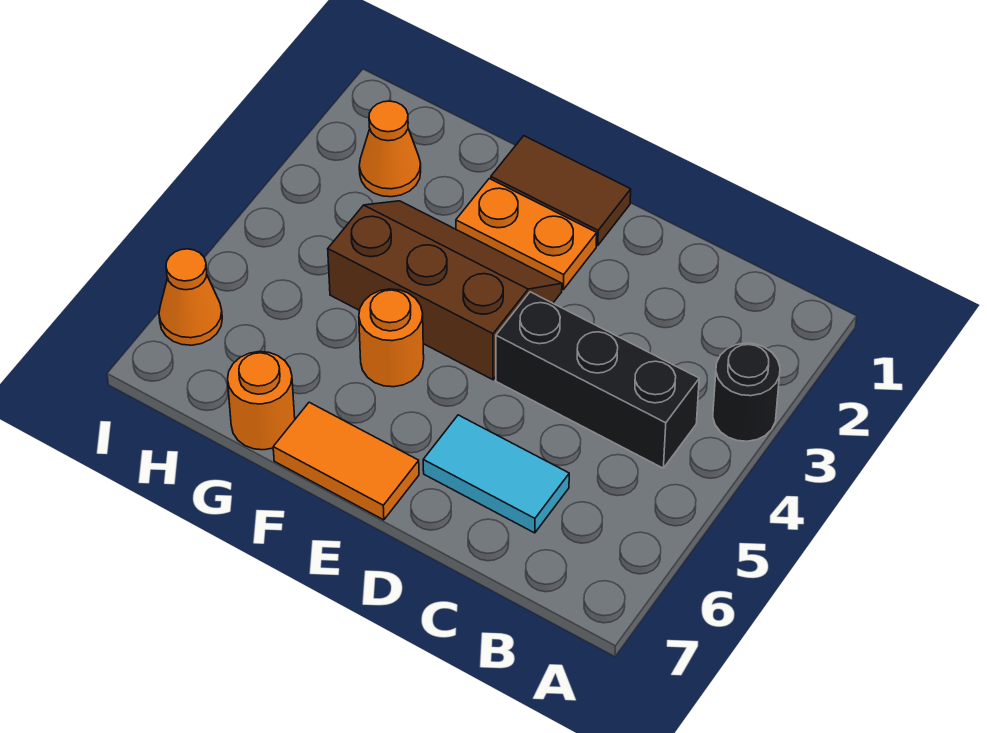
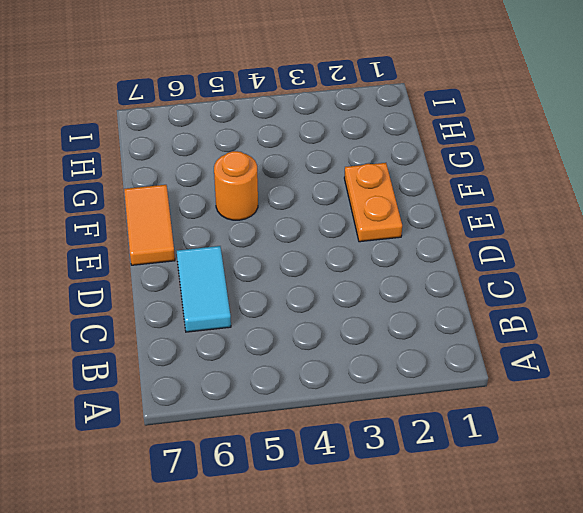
none -> black round brick A3 level 1
none -> black brick B4:D4 level 1

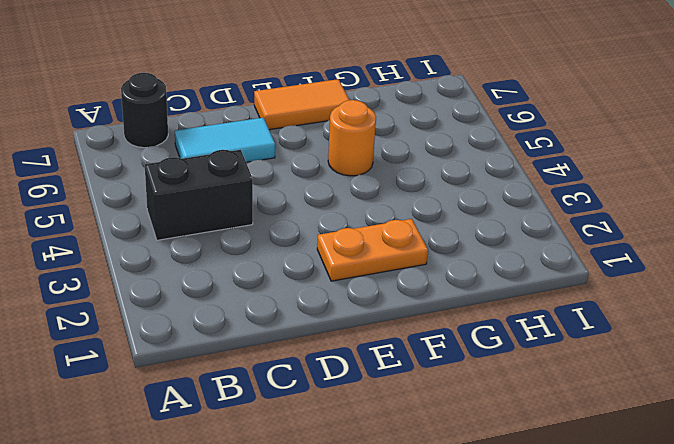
black brick B4:C4 level 1 -> black brick B4:D4 level 1
black round brick B7 level 1 -> black round brick A3 level 1
none -> brown tile E1:F1 level 1
none -> brown slope E3:G4 level 1 top 4

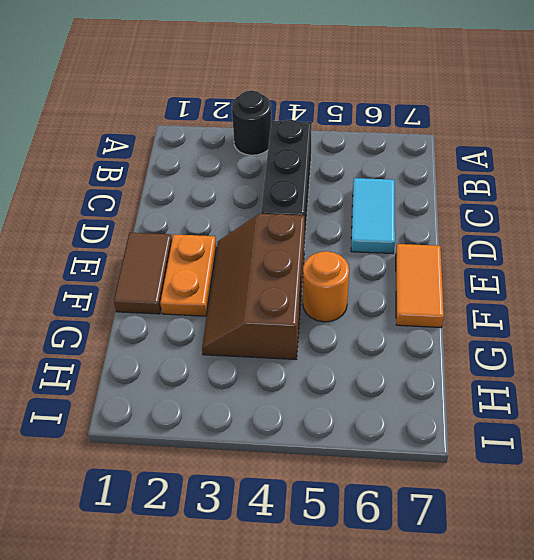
none -> orange round brick G7 level 1
none -> orange cone H2 level 1

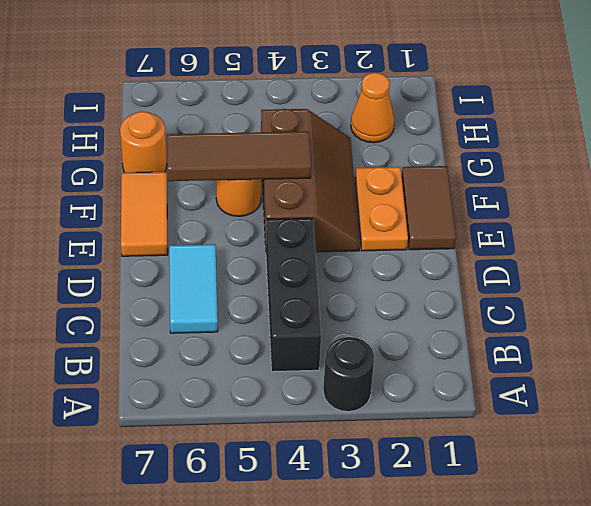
brown tile F4:F6 level 2 -> none
none -> orange cone I6 level 1

